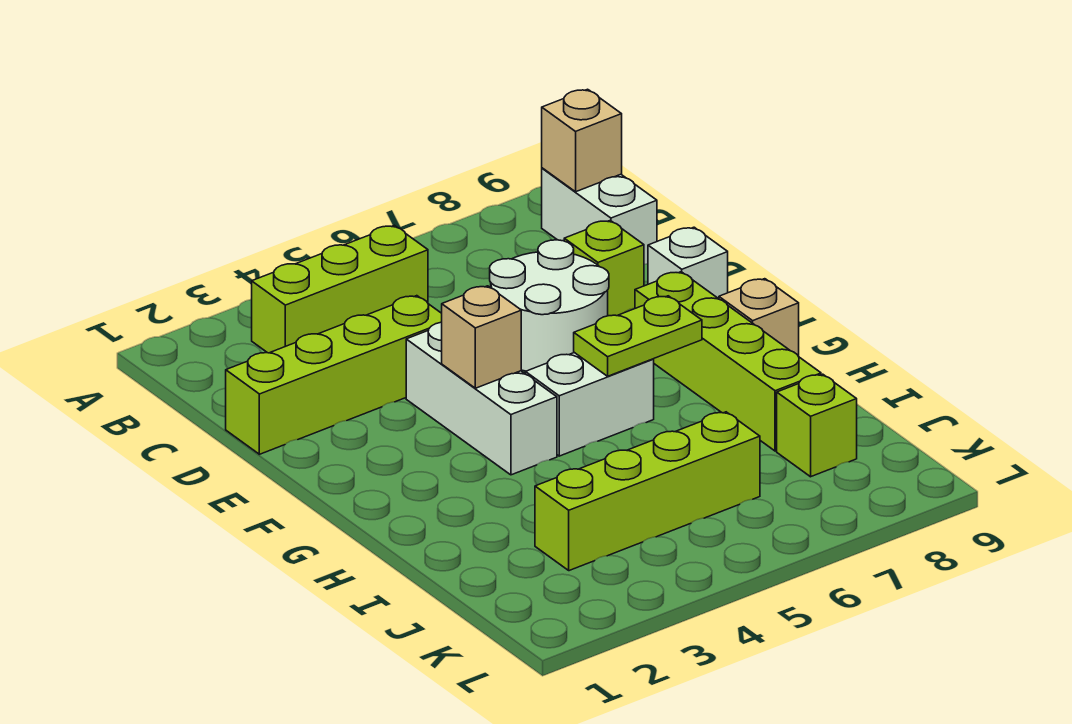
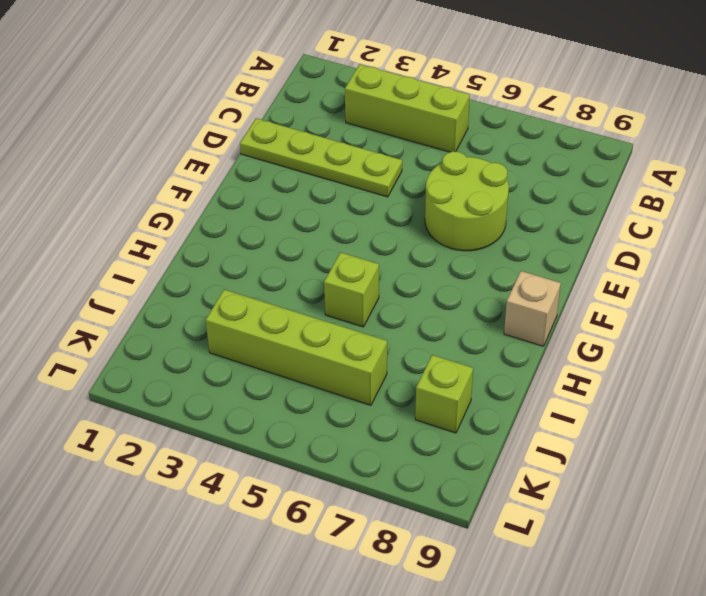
lime plate D1:D4 level 1 -> lime brick D1:D4 level 1
lime round brick D6:E7 level 1 -> white round brick D6:E7 level 1
lime brick H5 level 1 -> lime brick D8 level 1
none -> white brick B9:C9 level 1
none -> white brick E4:G4 level 1
none -> white brick E9 level 1

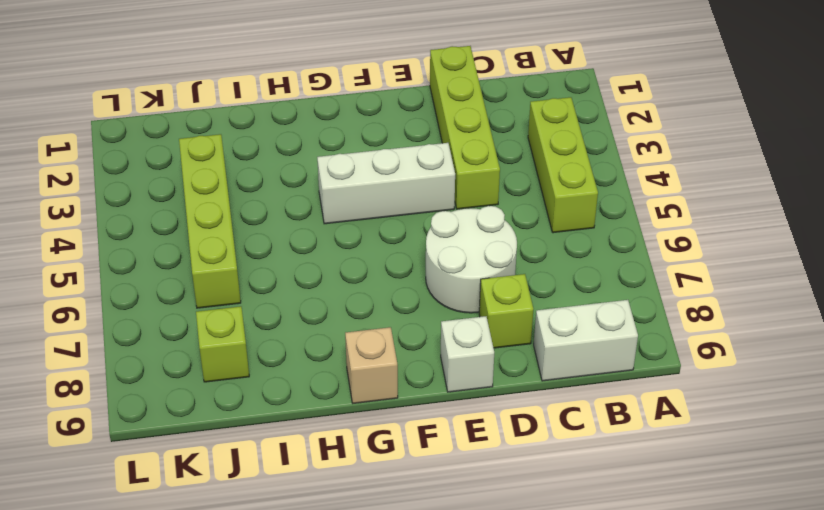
none -> lime brick F8:I8 level 1
none -> white brick G5:G6 level 1
none -> tan brick B9 level 2

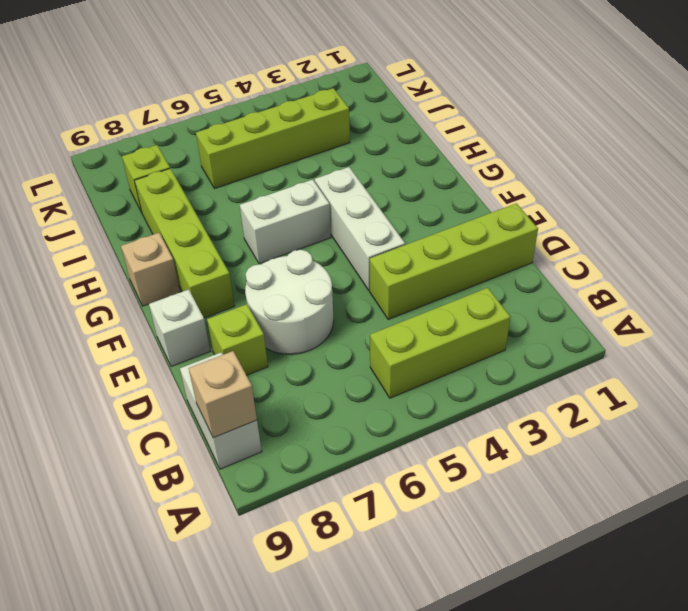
none -> tan brick F4 level 2
none -> lime plate G6:G7 level 2

